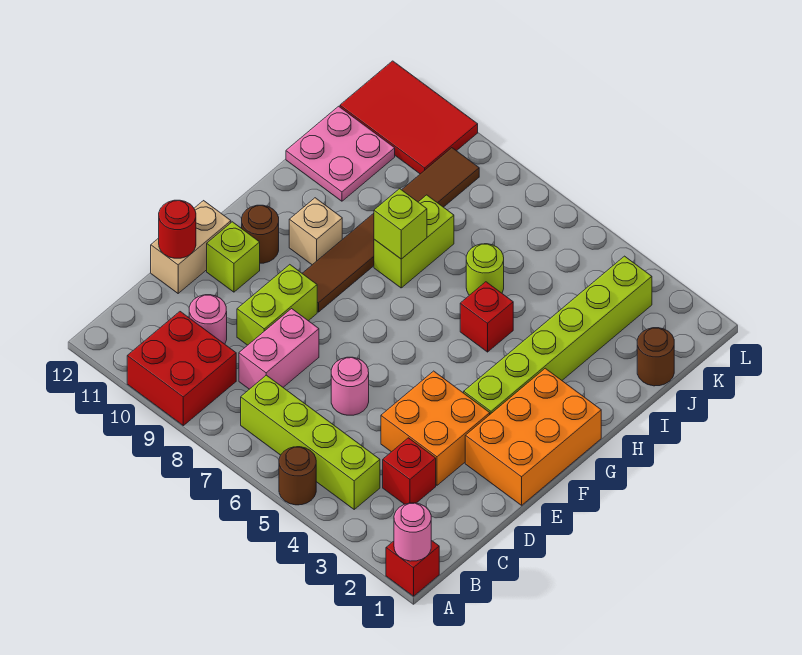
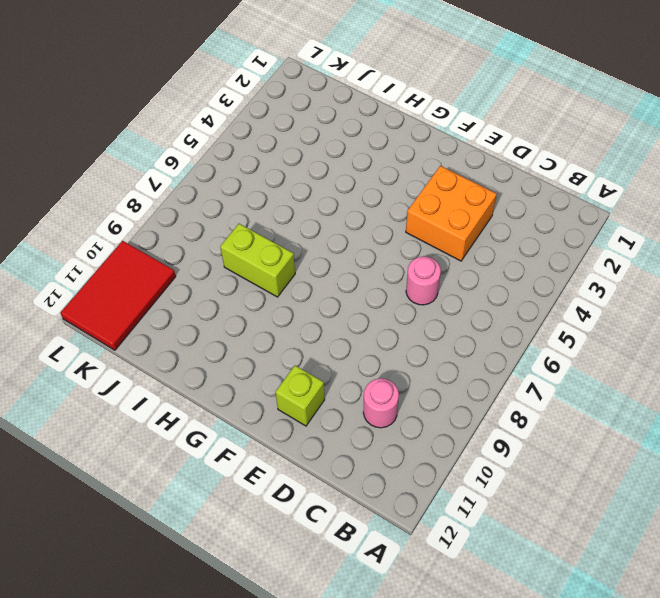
none -> red brick A1 level 1
none -> brown round brick A5 level 1
none -> red brick A9:B10 level 1

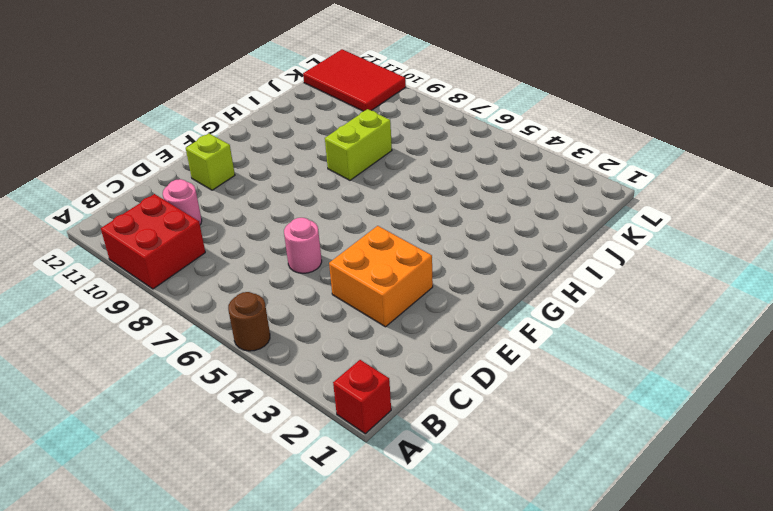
none -> lime brick B4:B7 level 1
none -> red brick C3 level 1
none -> pink brick C8:D8 level 1

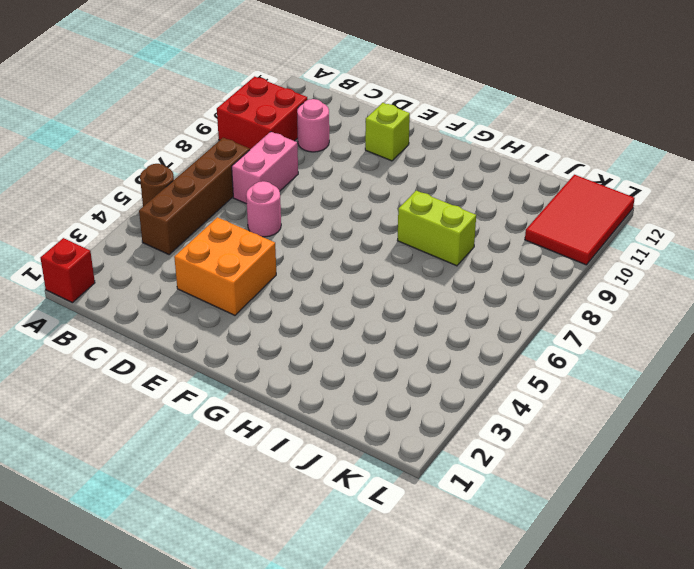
brown brick B4:B7 level 1 -> lime brick B4:B7 level 1
pink brick C7:C8 level 1 -> pink brick C8:D8 level 1
none -> red brick C3 level 1
none -> lime brick D9:E9 level 1
none -> tan brick D12:E12 level 1

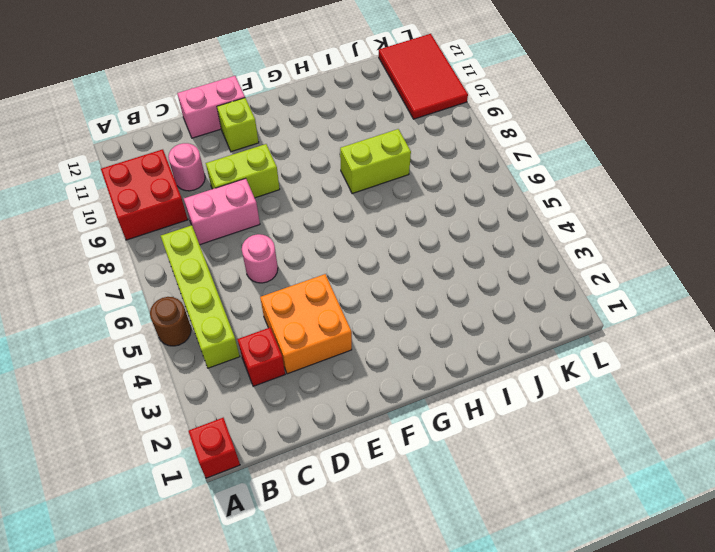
pink brick D12:E12 level 1 -> tan brick D12:E12 level 1
none -> orange brick E1:G2 level 1
none -> lime brick F3:K3 level 1
none -> brown tile F9:K9 level 1

